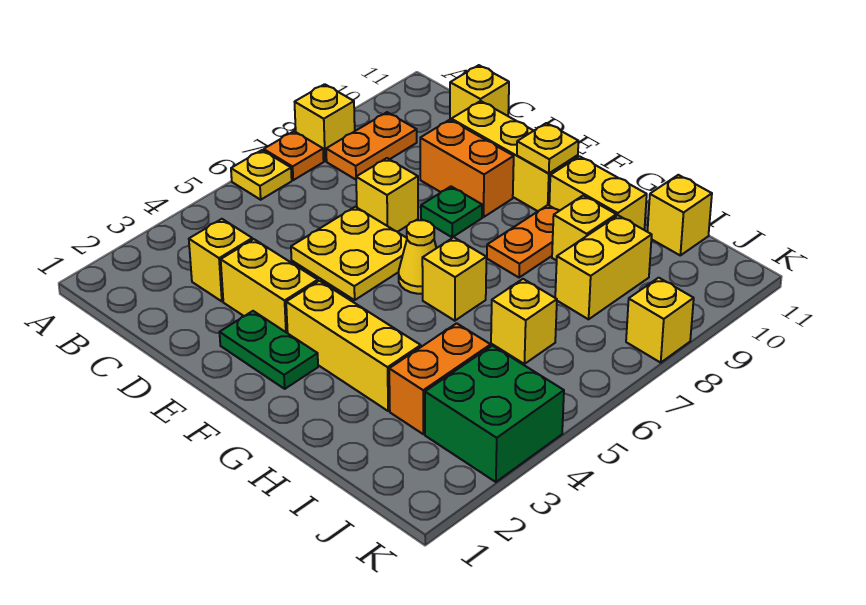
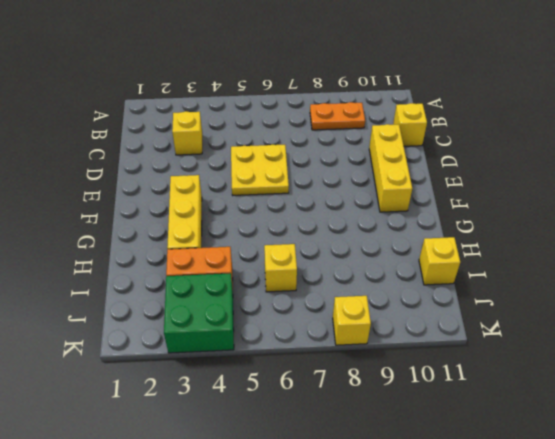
none -> yellow plate A6 level 1
none -> orange plate A7 level 1
none -> yellow brick A8 level 1

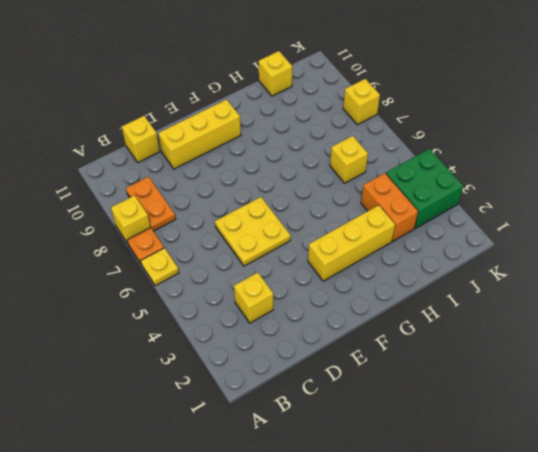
none -> yellow brick D3:E3 level 1
none -> yellow brick D7 level 1
none -> orange brick D9:E9 level 1

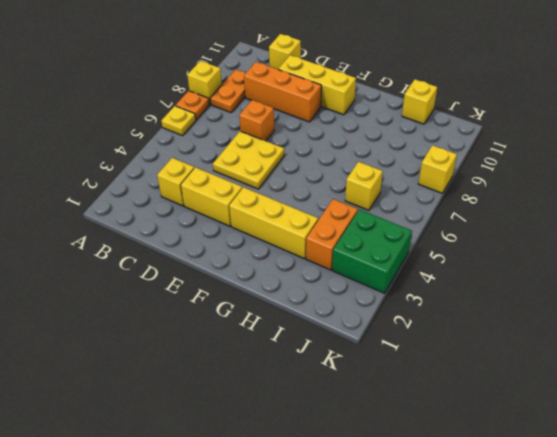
orange brick C9:E9 level 1 -> orange brick D9:E9 level 1
orange brick D7 level 1 -> yellow brick D7 level 1
none -> green plate E2:F2 level 1
none -> green plate E8 level 1
none -> yellow cone F6 level 1

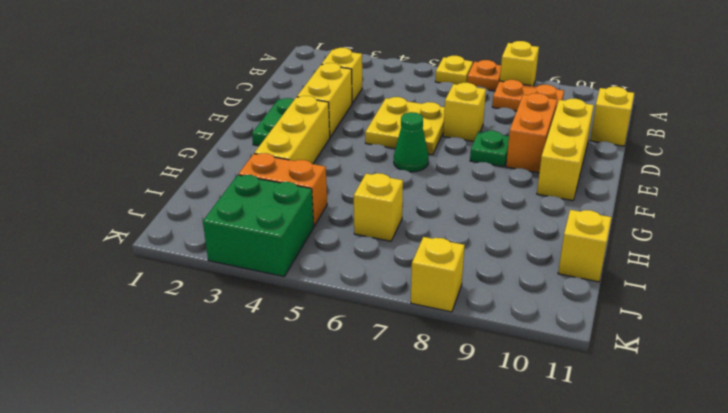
green cone F6 level 1 -> yellow cone F6 level 1
none -> yellow brick G6 level 1
none -> orange plate G8:G9 level 1
none -> yellow brick G10:H10 level 1

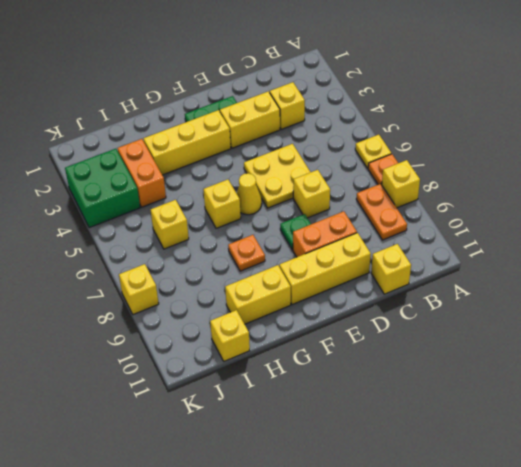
orange plate G8 level 1 -> orange plate G8:G9 level 1
none -> yellow brick H9 level 1
none -> yellow brick I8:I9 level 1
none -> yellow plate F10 level 2

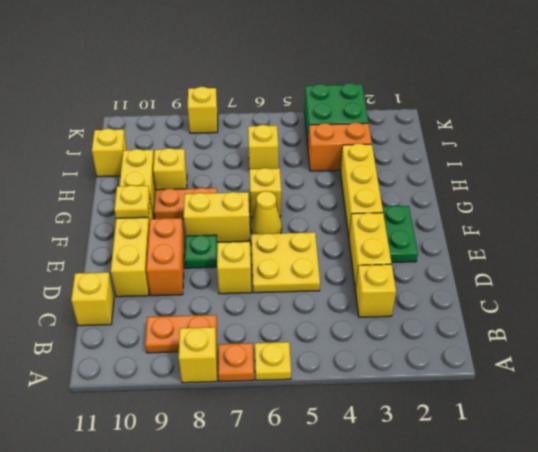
yellow brick F7:F8 level 1 -> yellow brick I8:I9 level 1

